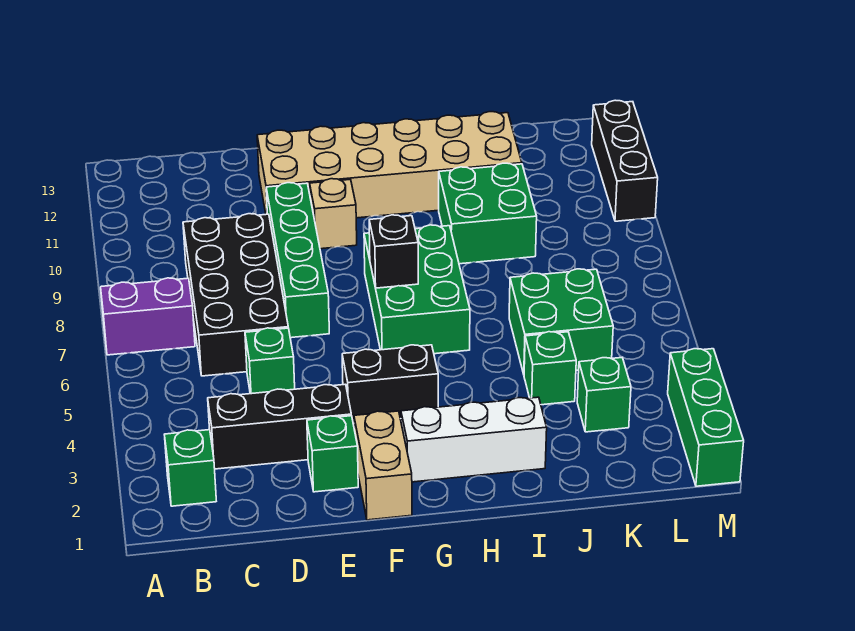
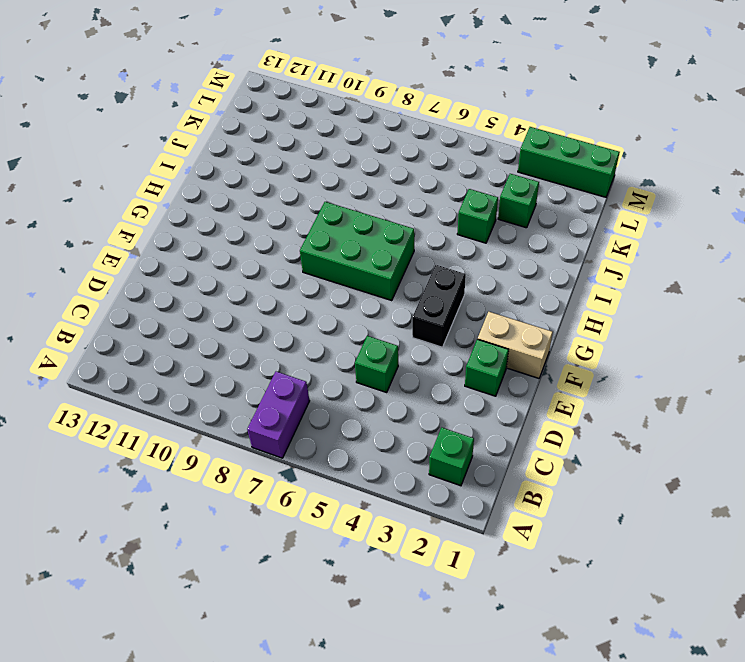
none -> black brick C3:E3 level 1
none -> black brick C6:D9 level 1
none -> green brick E7:E10 level 1

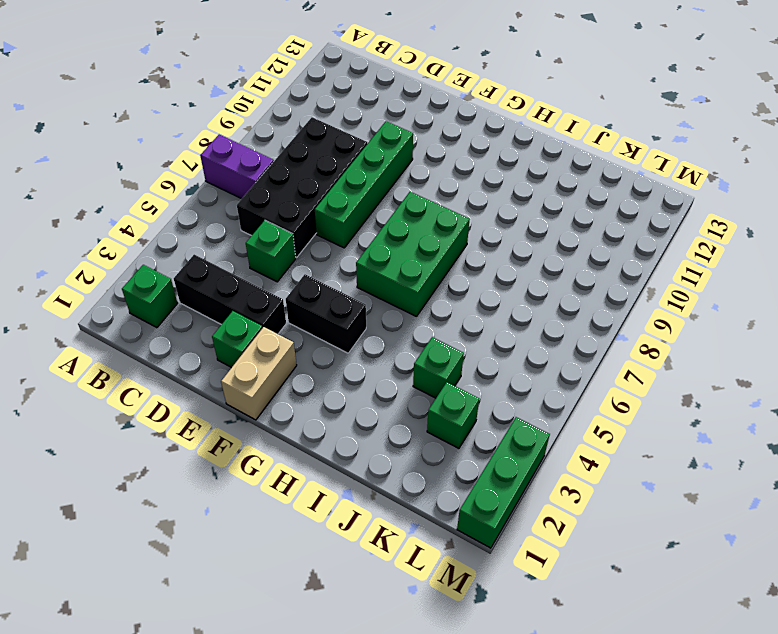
none -> tan brick E11:J12 level 1
none -> tan brick F10 level 1
none -> white brick G2:I2 level 1

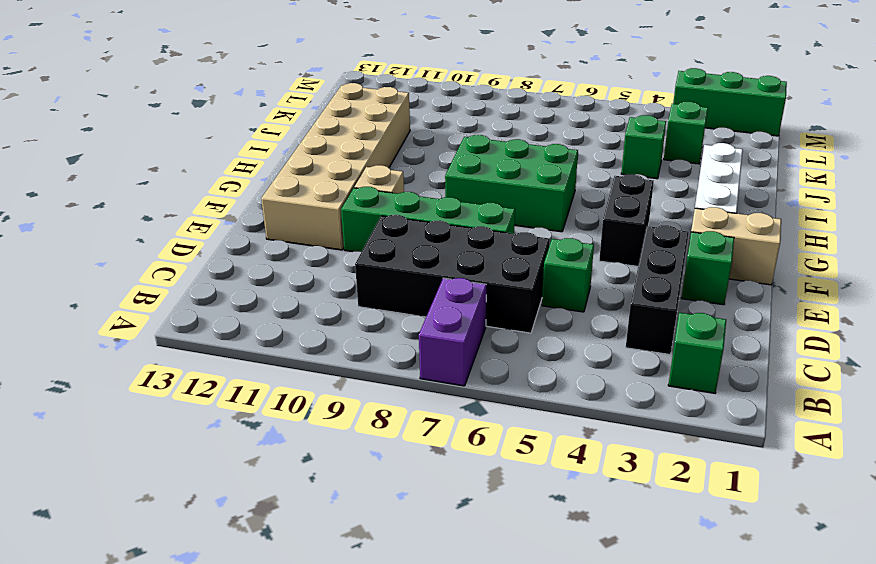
none -> green brick I9:J10 level 1
none -> green brick J5:K6 level 1
none -> black brick M10:M12 level 1

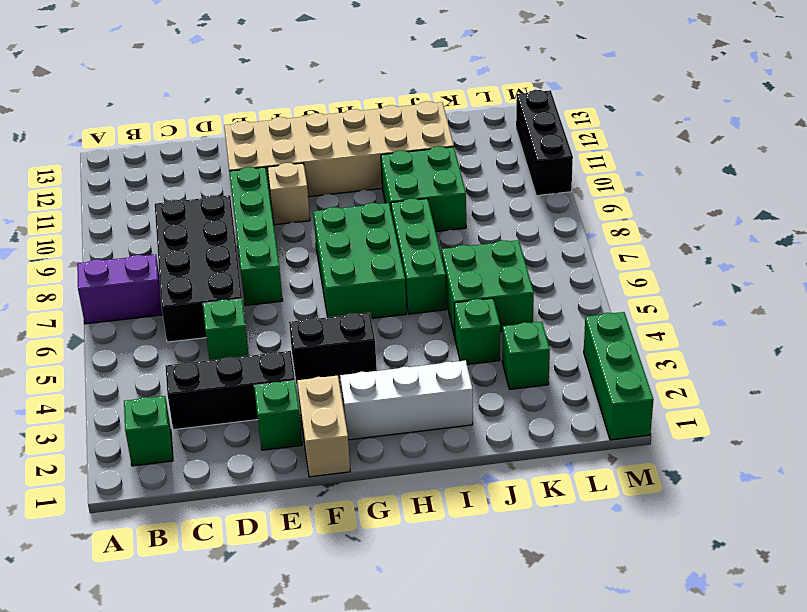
green brick I6:I8 level 1 -> none
none -> black brick G7 level 2

